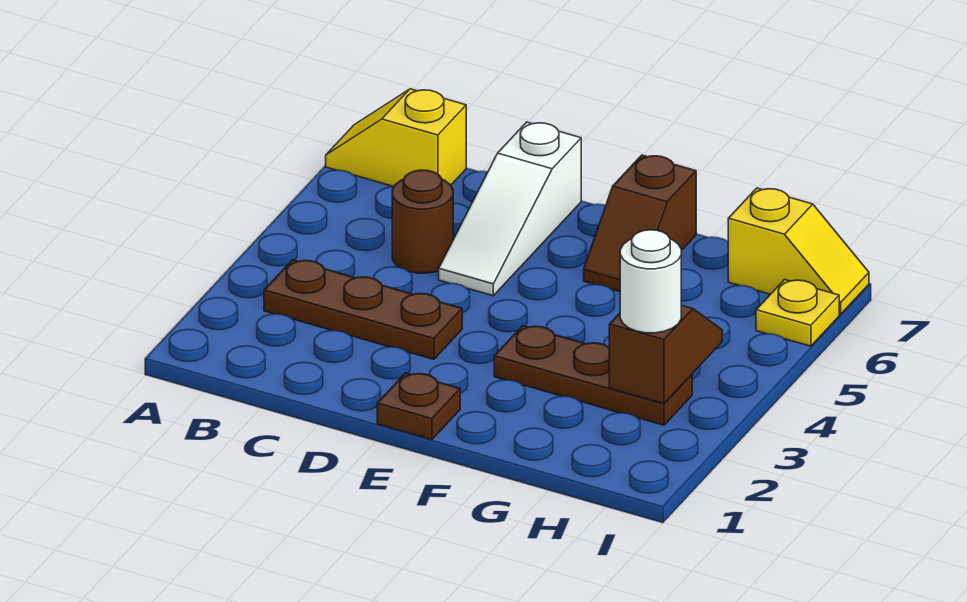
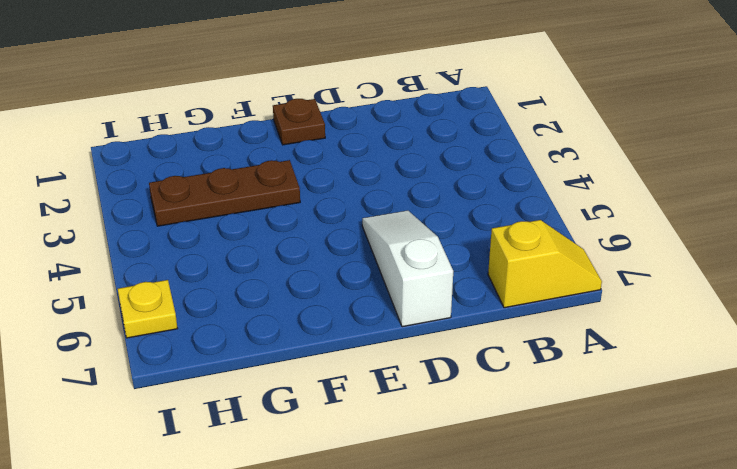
none -> brown plate B3:D3 level 1
none -> brown round brick C5 level 1

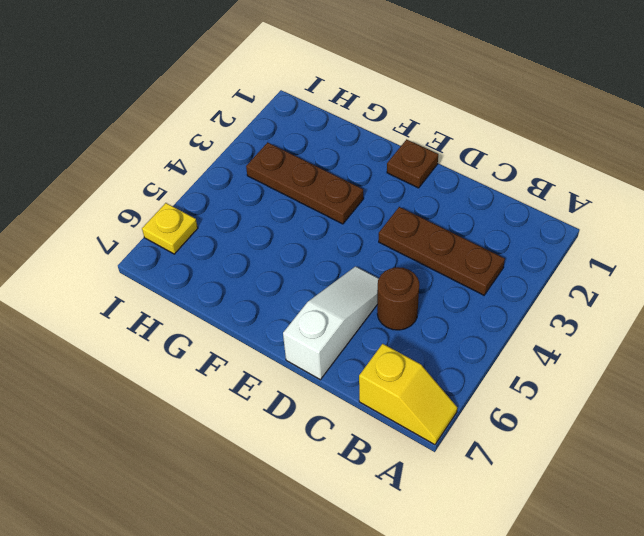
none -> brown slope F6:F7 level 1 top 7
none -> yellow slope H7:I7 level 1 top H

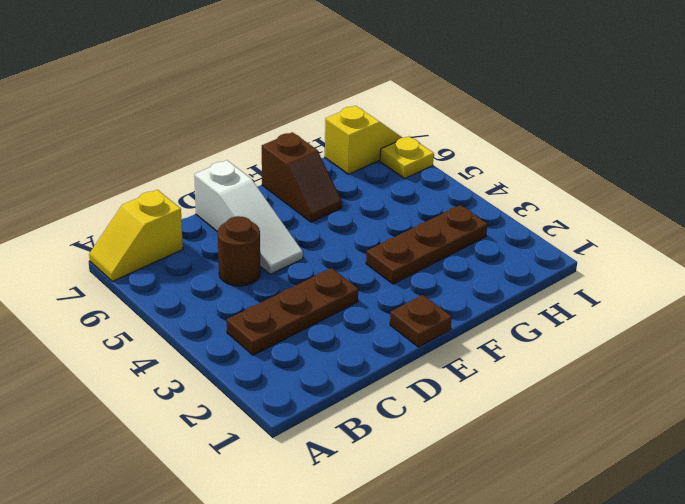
none -> brown slope H3:H4 level 2 top 3
none -> white round brick H3 level 3

